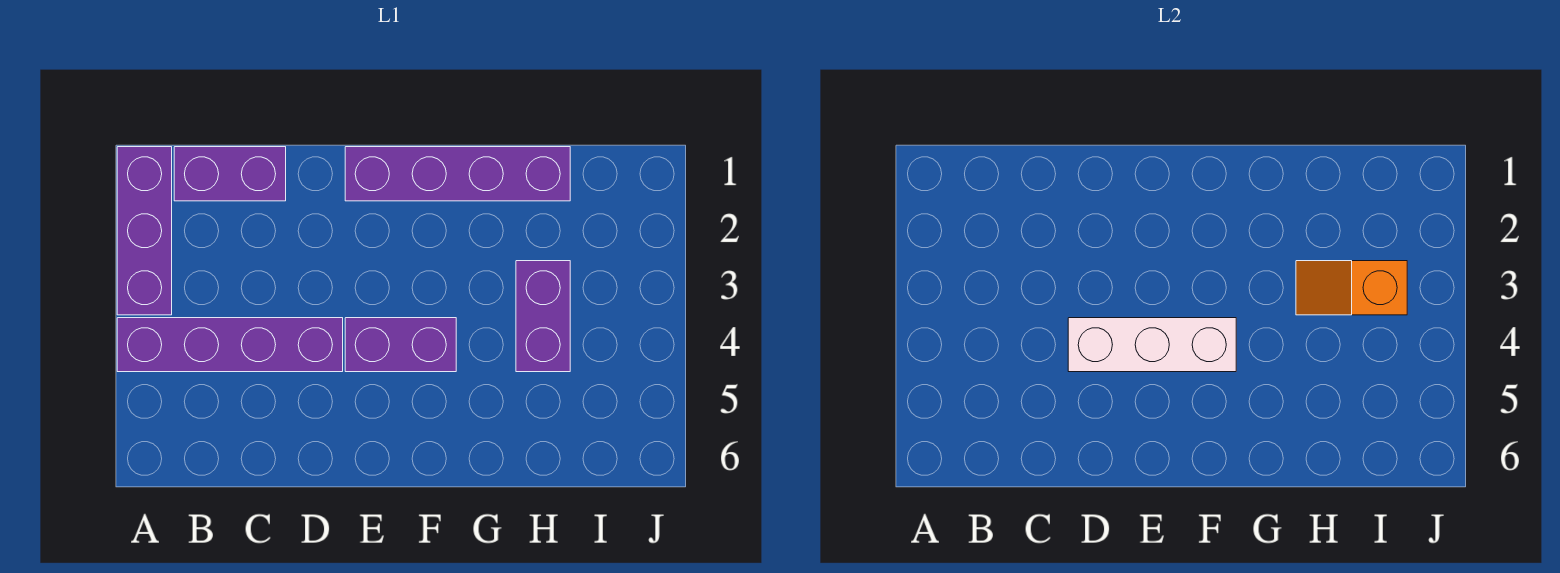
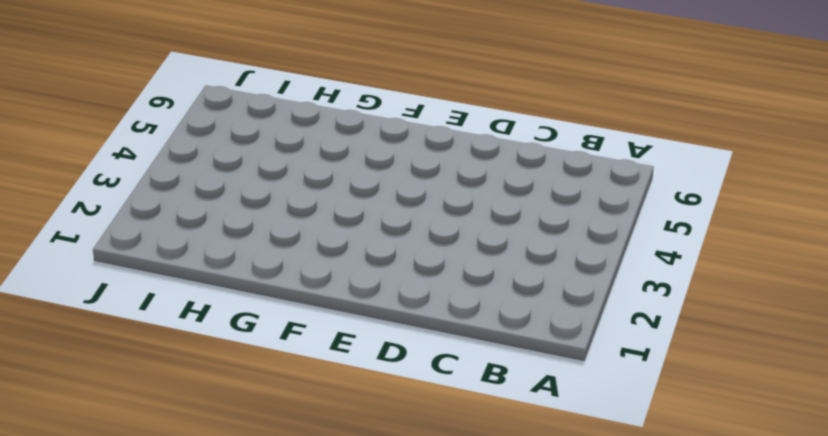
none -> purple brick A1:A3 level 1
none -> purple brick A4:D4 level 1

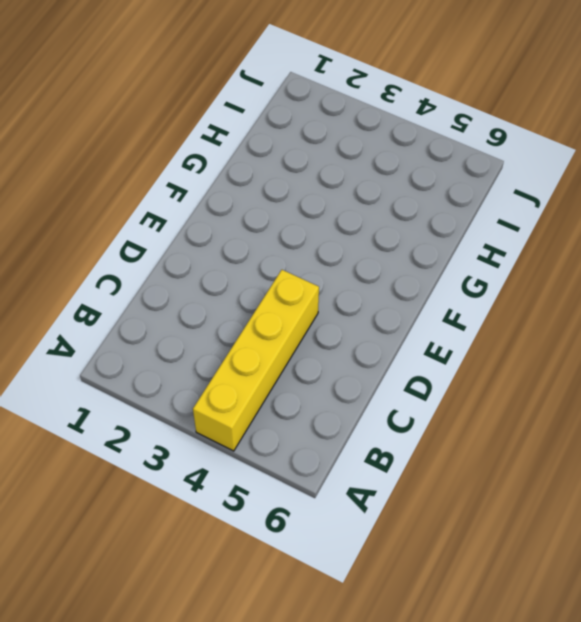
yellow brick A4:D4 level 1 -> purple brick A4:D4 level 1
none -> purple brick A1:A3 level 1
none -> purple brick B1:C1 level 1

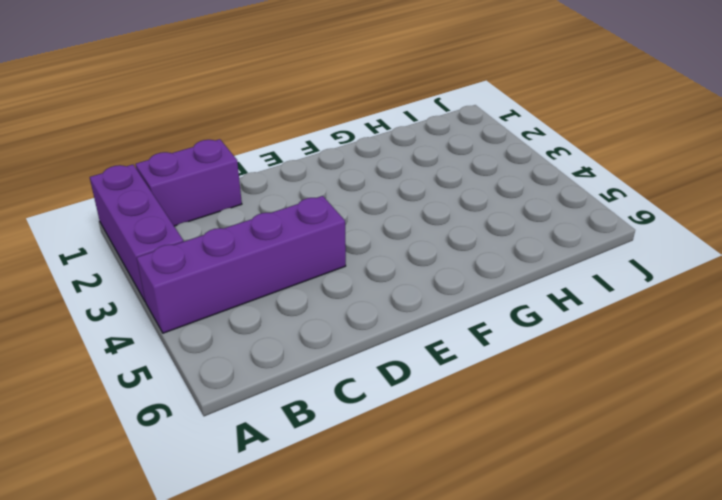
none -> purple brick E1:H1 level 1
none -> purple brick E4:F4 level 1

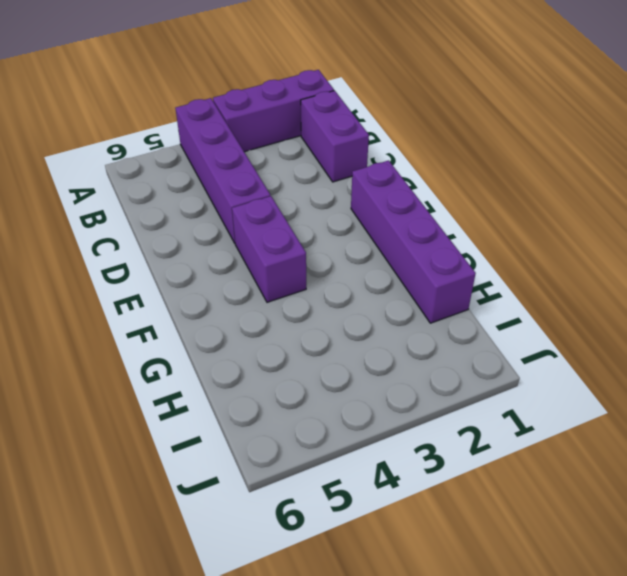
none -> purple brick H3:H4 level 1
none -> white brick D4:F4 level 2

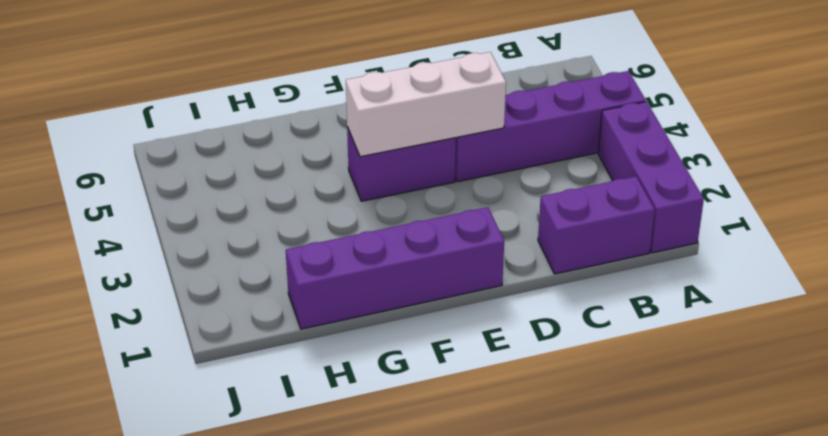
none -> purple brick H3:H4 level 1
none -> orange slope H3:I3 level 2 top I

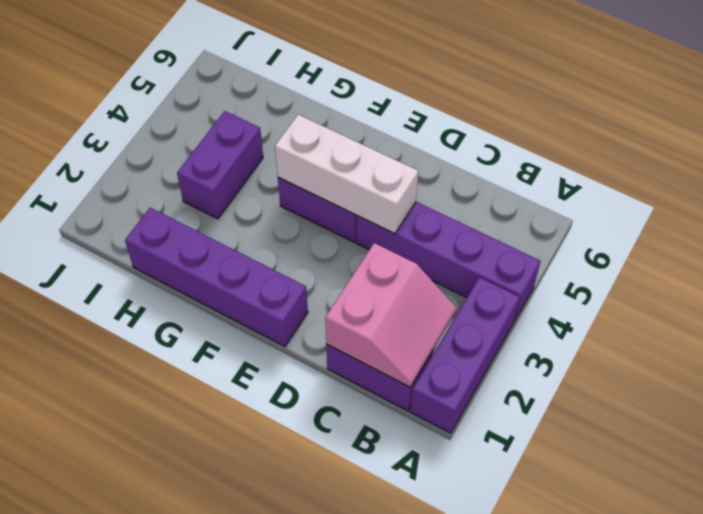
pink slope B1:C2 level 2 top C -> none
none -> orange slope H3:I3 level 2 top I

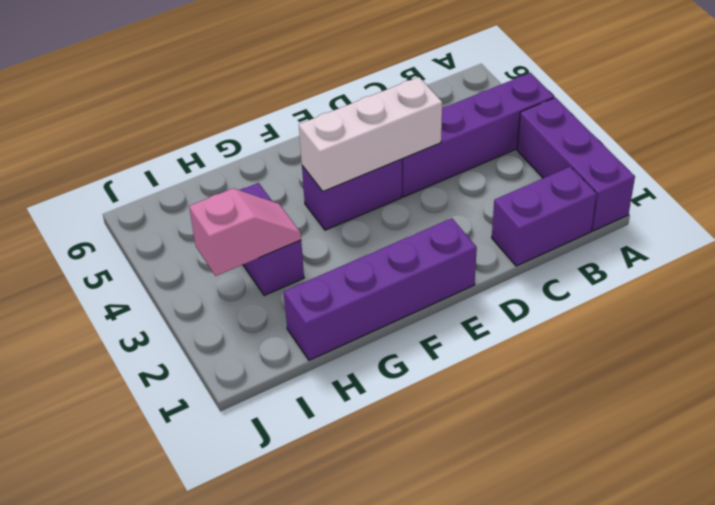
pink slope H3:I3 level 2 top I -> orange slope H3:I3 level 2 top I

